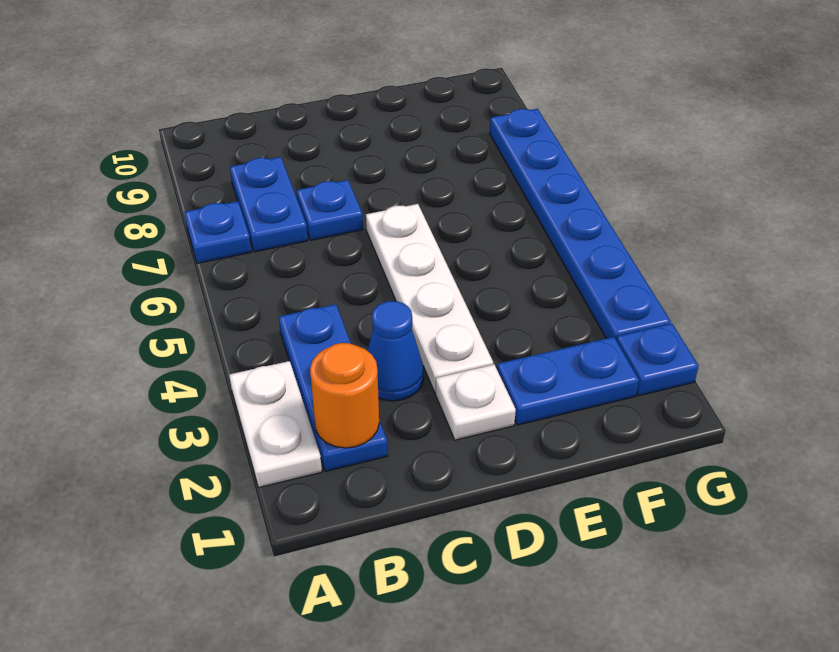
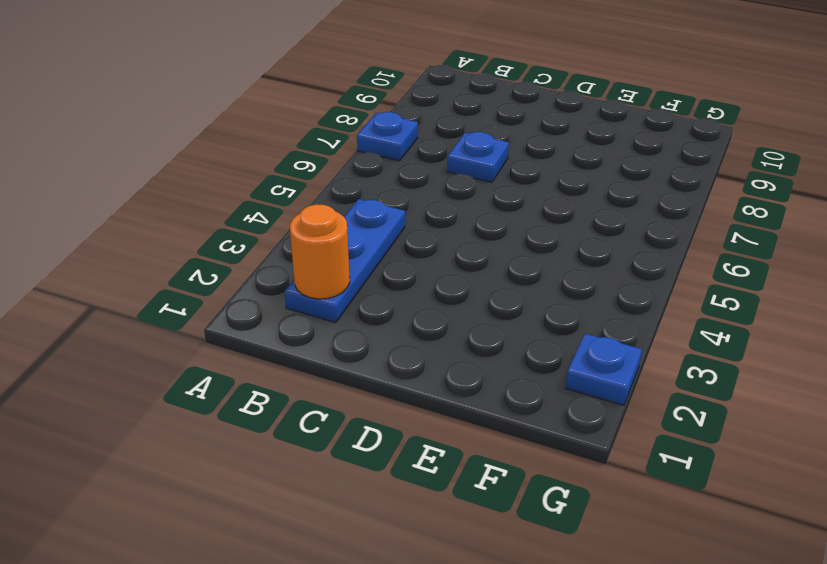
none -> white plate A2:A3 level 1
none -> blue plate B7:B8 level 1
none -> blue cone C3 level 1

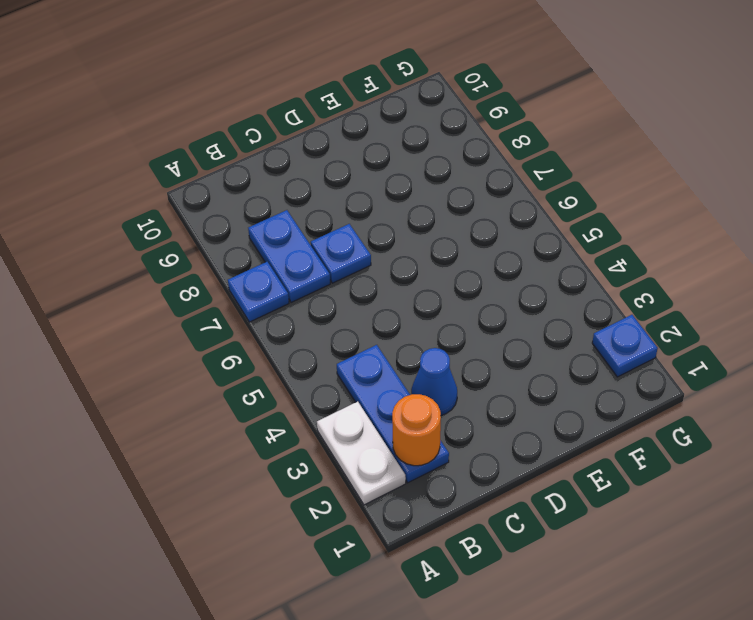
none -> white plate D2 level 1
none -> white plate D3:D6 level 1
none -> blue plate E2:F2 level 1

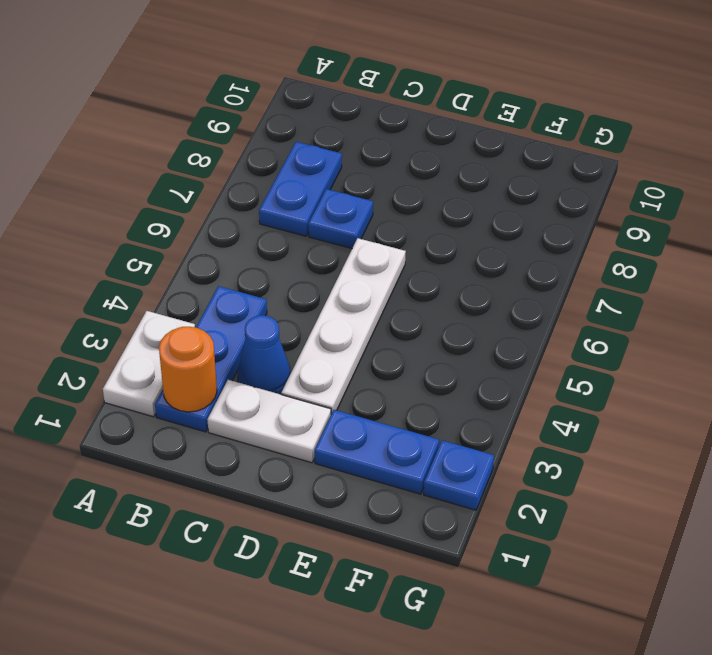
white plate C2:D2 level 1 -> white plate D2 level 1
none -> blue plate A7 level 1
none -> blue plate G3:G8 level 1

